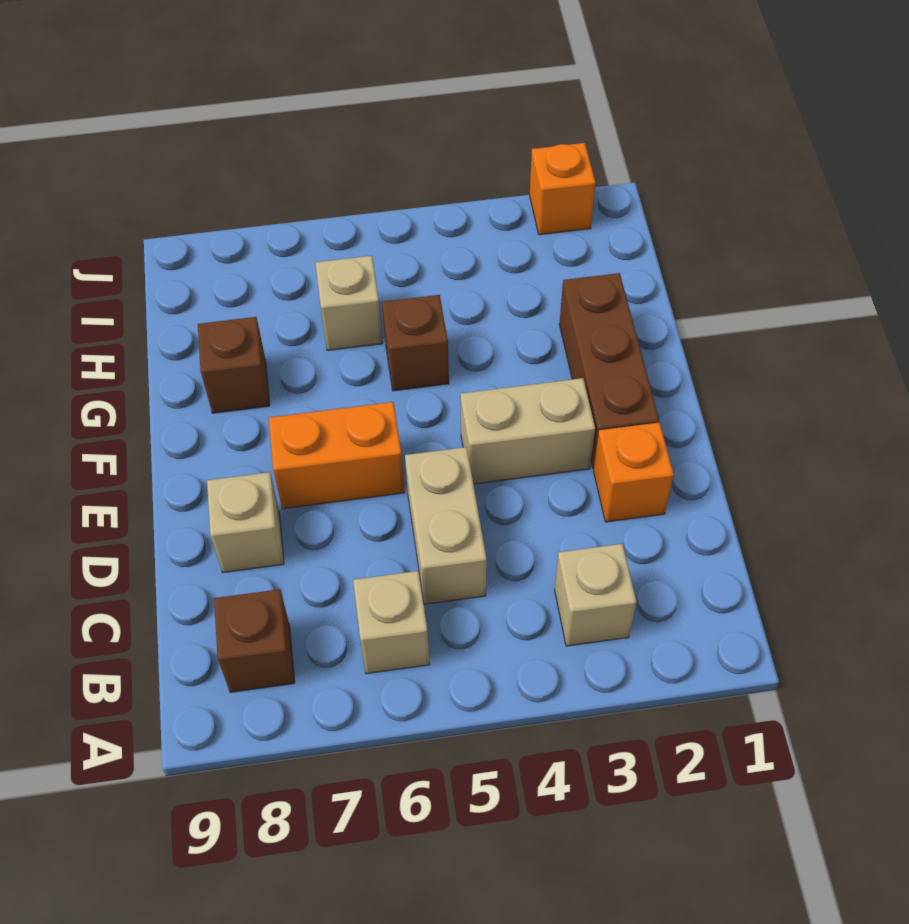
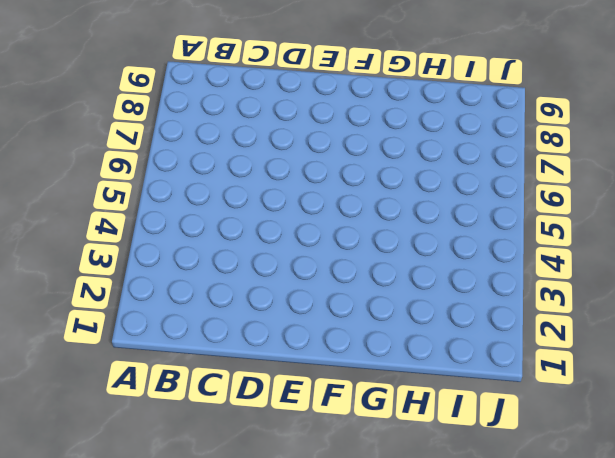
none -> tan brick B3 level 1
none -> tan brick B6 level 1
none -> brown brick B8 level 1

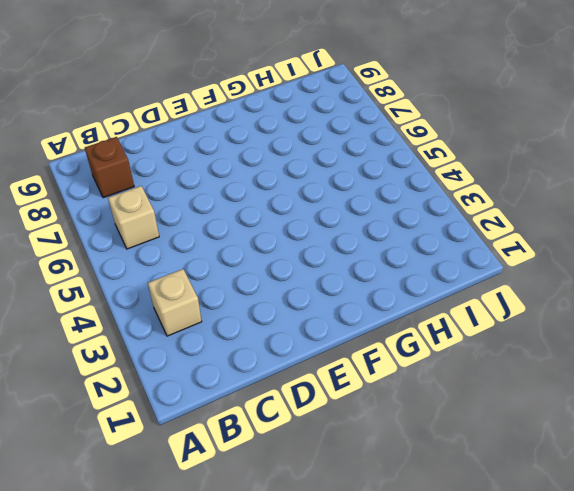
none -> tan brick C5:D5 level 1
none -> orange brick D2 level 1
none -> tan brick D8 level 1

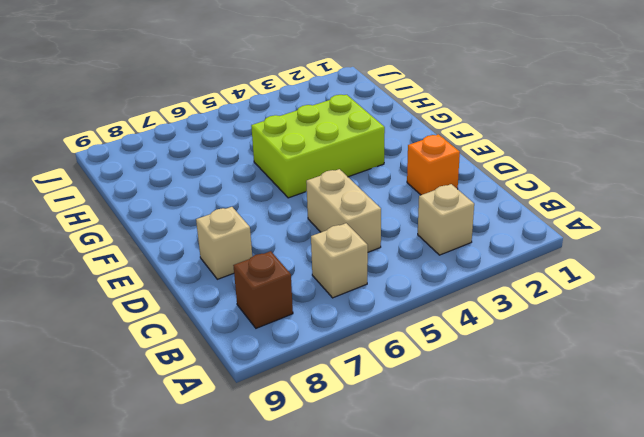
lime brick F3:G5 level 1 -> brown brick G5 level 1
none -> brown brick E2:G2 level 1
none -> tan brick E3:E4 level 1
none -> orange brick E6:E7 level 1

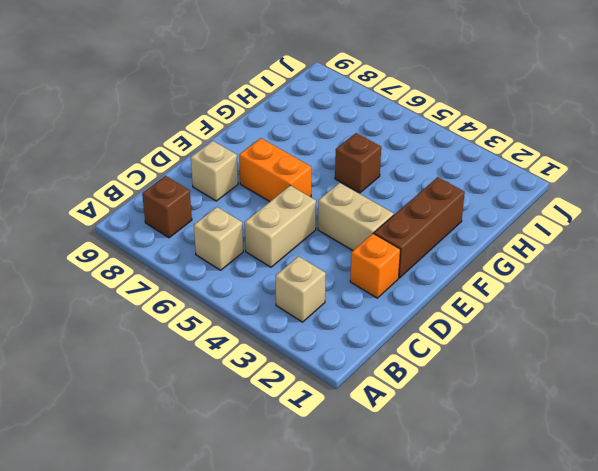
none -> brown brick G8 level 1
none -> tan brick H6 level 1
none -> orange brick J2 level 1

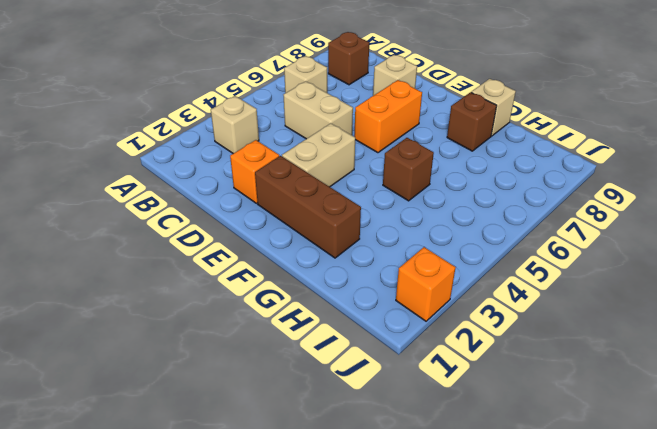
tan brick G9 level 1 -> tan brick H6 level 1

